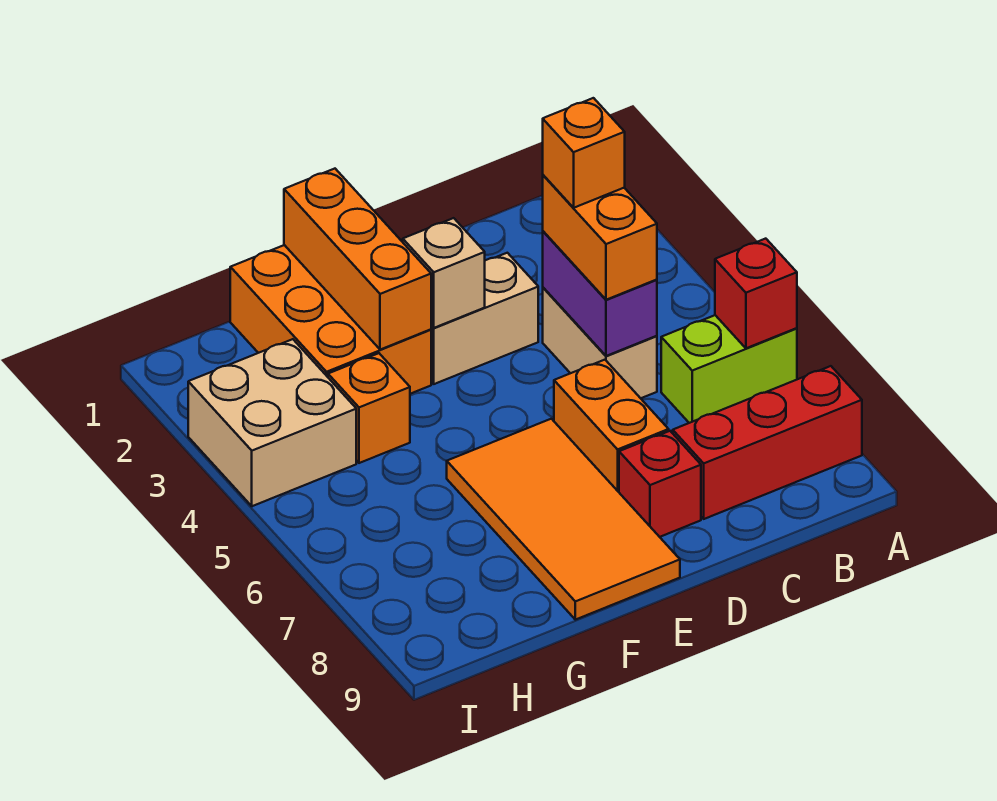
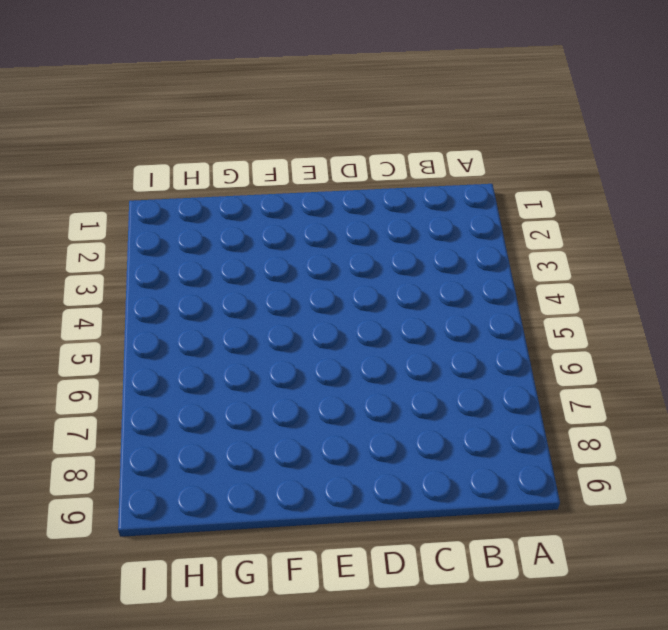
none -> lime brick A6:B6 level 1
none -> red brick A8:C8 level 1
none -> tan brick C4:C5 level 1

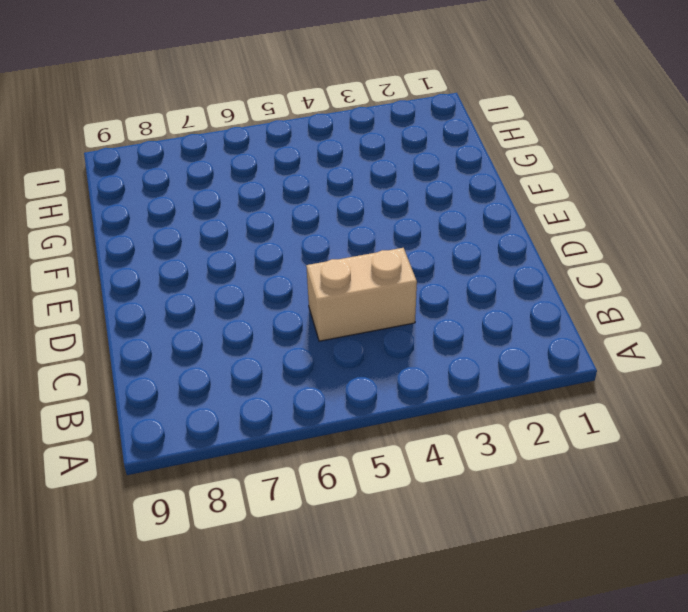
none -> lime brick A6:B6 level 1
none -> red brick A8:C8 level 1
none -> tan brick D3:E3 level 1

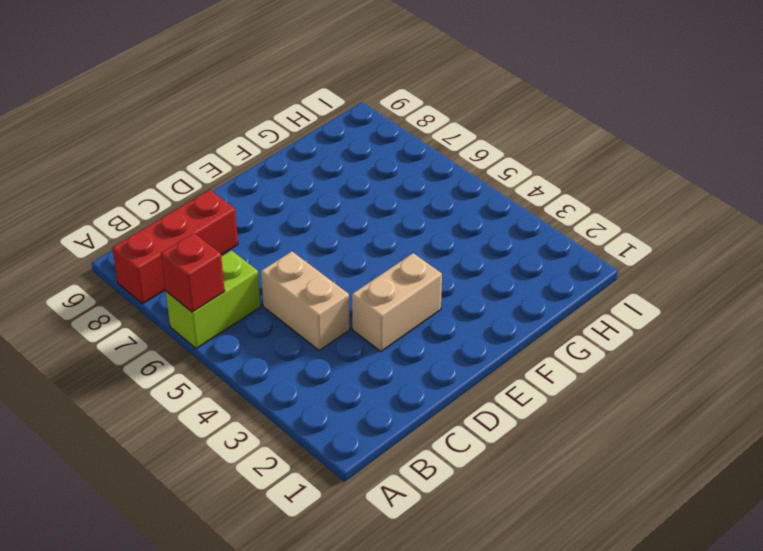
none -> orange brick D6:D7 level 1
none -> red brick D8 level 1
none -> orange tile E6:F9 level 1

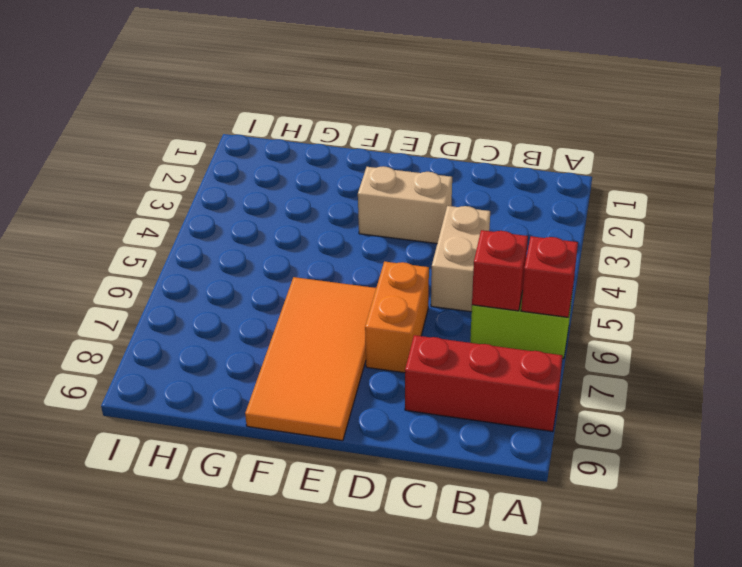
red brick B6 level 2 -> red brick D8 level 1
none -> orange brick F1:G3 level 1
none -> orange brick G4 level 1
none -> tan brick H3:I4 level 1

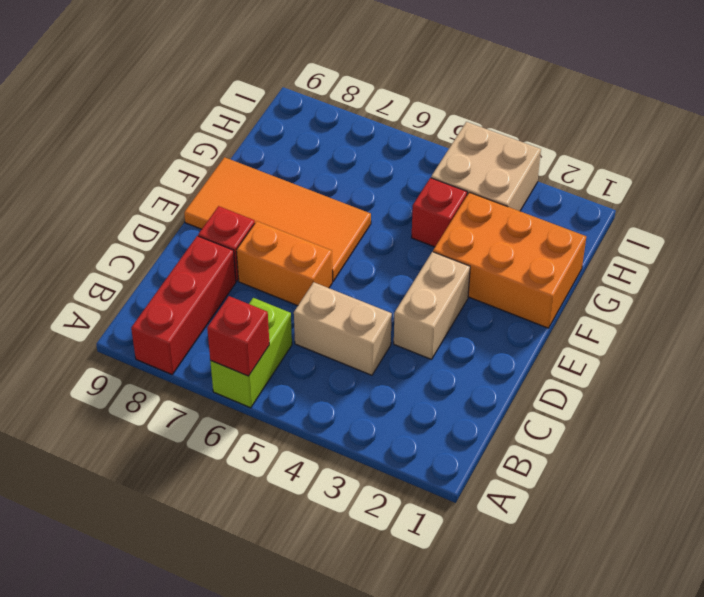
red brick G4 level 1 -> orange brick G4 level 1
none -> purple brick C4:C5 level 2
none -> tan brick E3 level 2
none -> orange brick F1:F3 level 2

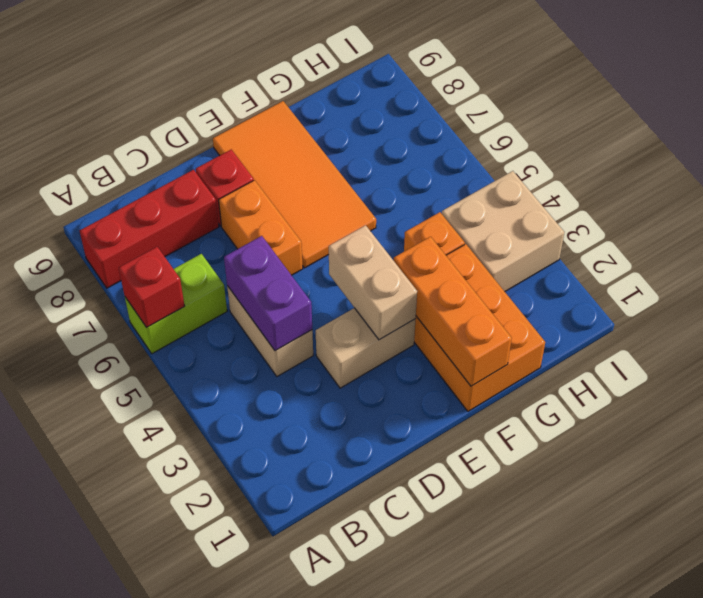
tan brick E3:E4 level 2 -> tan brick E3 level 2
none -> orange brick C4:C5 level 3
none -> orange brick C4 level 4

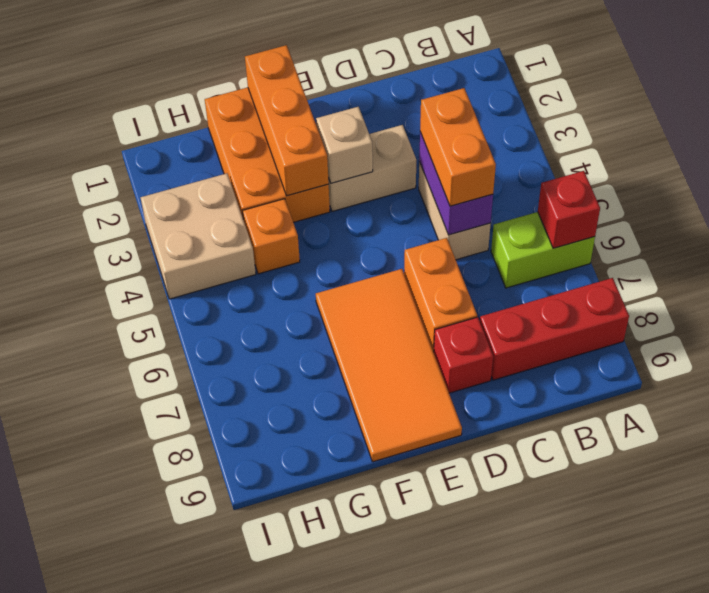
none -> orange brick C4 level 4

